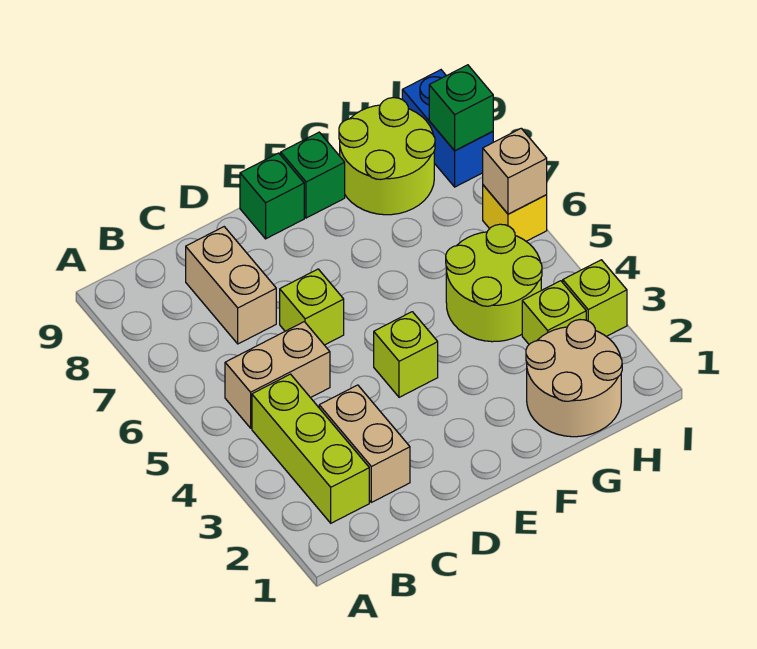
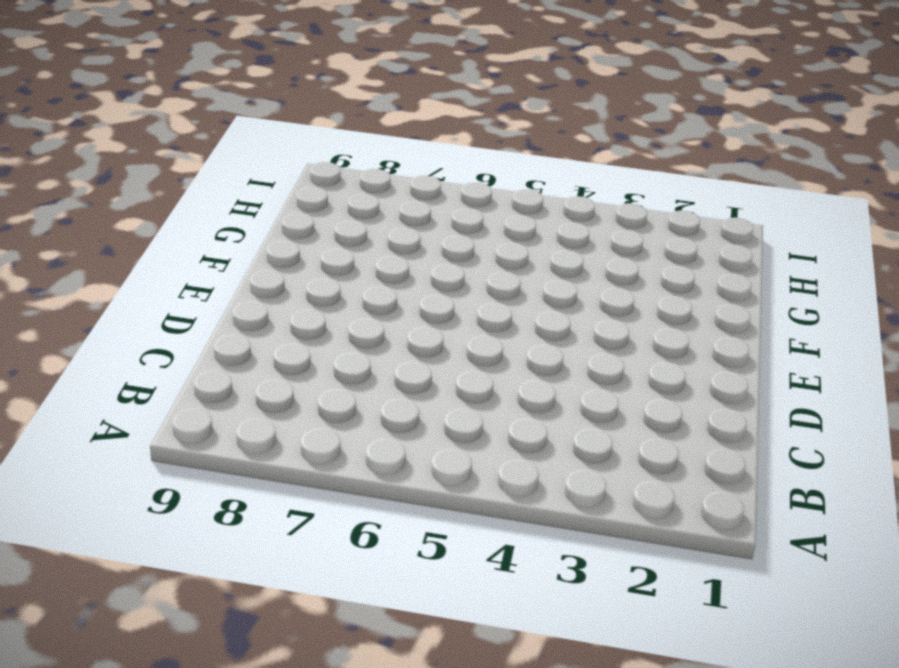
none -> lime brick B2:B4 level 1
none -> tan brick B5:C5 level 1
none -> tan brick C2:C3 level 1

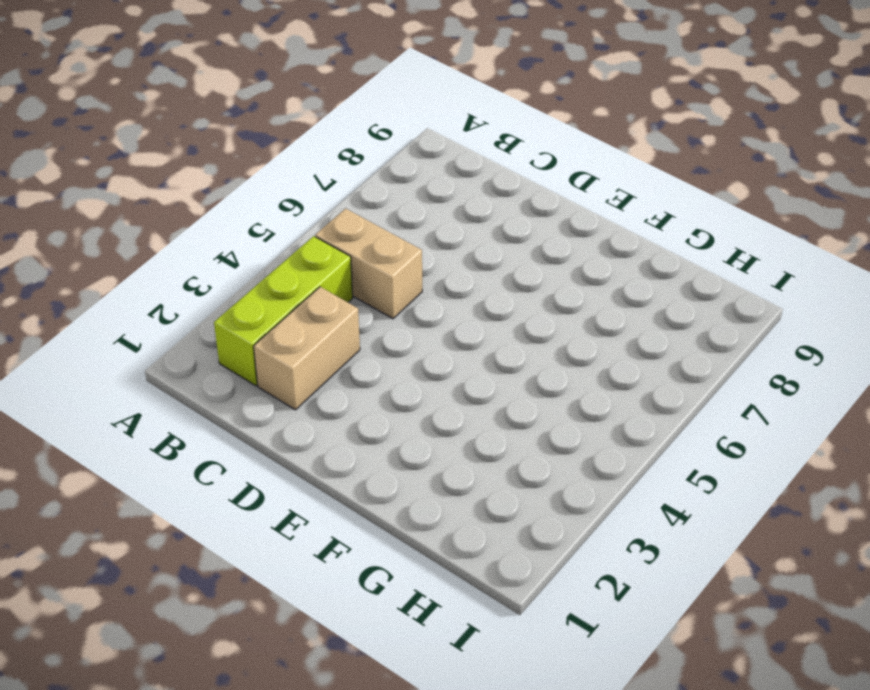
none -> tan brick C7:C8 level 1
none -> lime brick D6 level 1
none -> lime brick E4 level 1

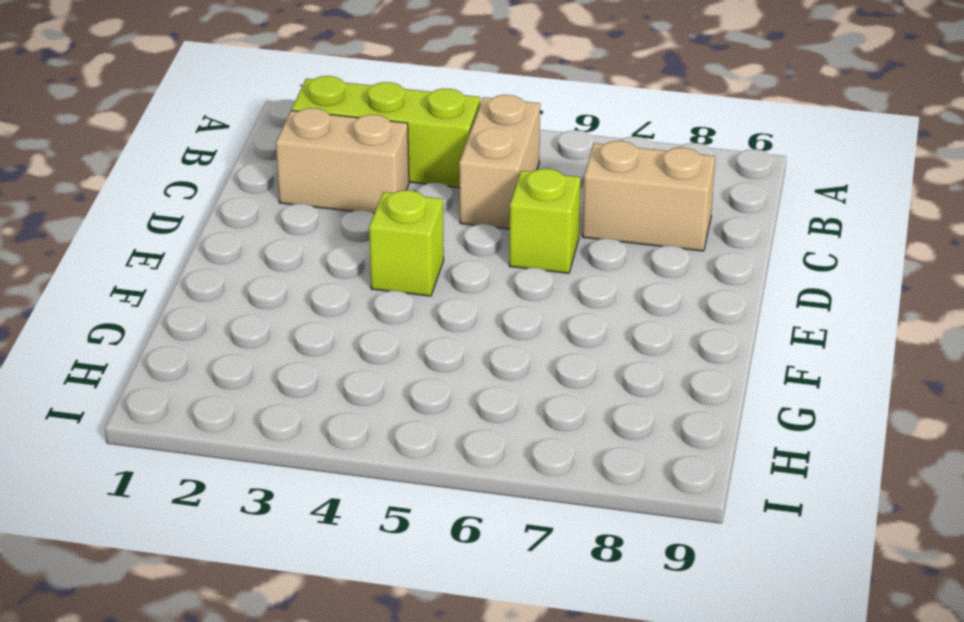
none -> green brick E9 level 1
none -> green brick F9 level 1
none -> tan round brick G1:H2 level 1

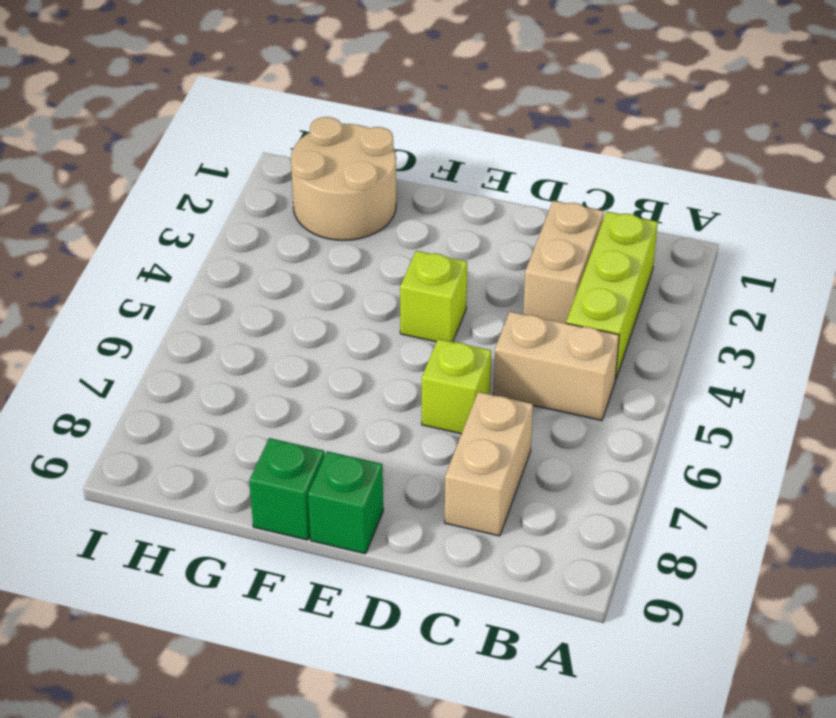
none -> lime round brick G4:H5 level 1
none -> lime round brick G8:H9 level 1
none -> lime brick H3 level 1

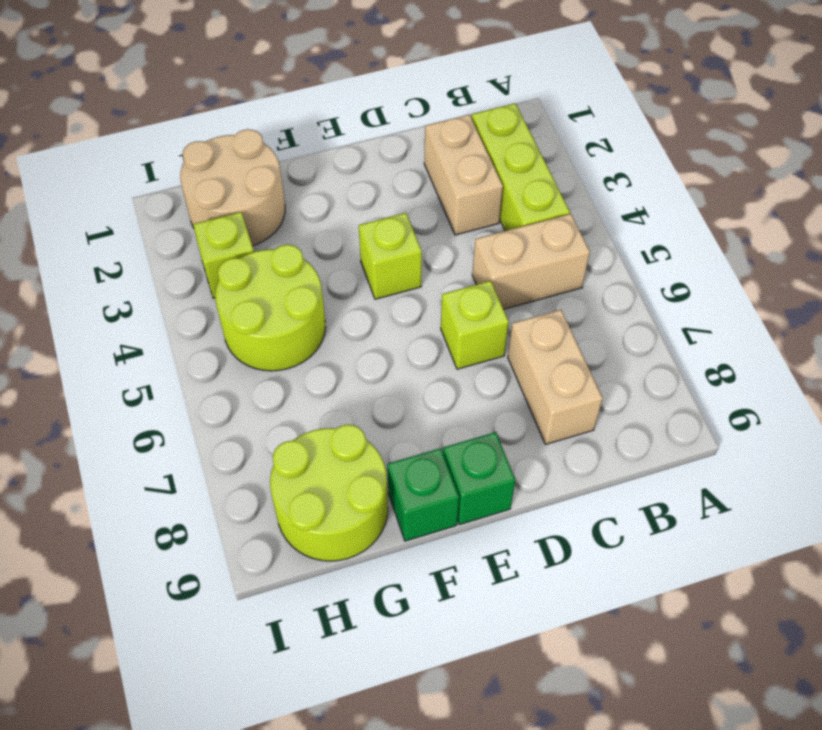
none -> lime brick I3 level 1
none -> yellow brick I6 level 1
none -> blue brick I8:I9 level 1

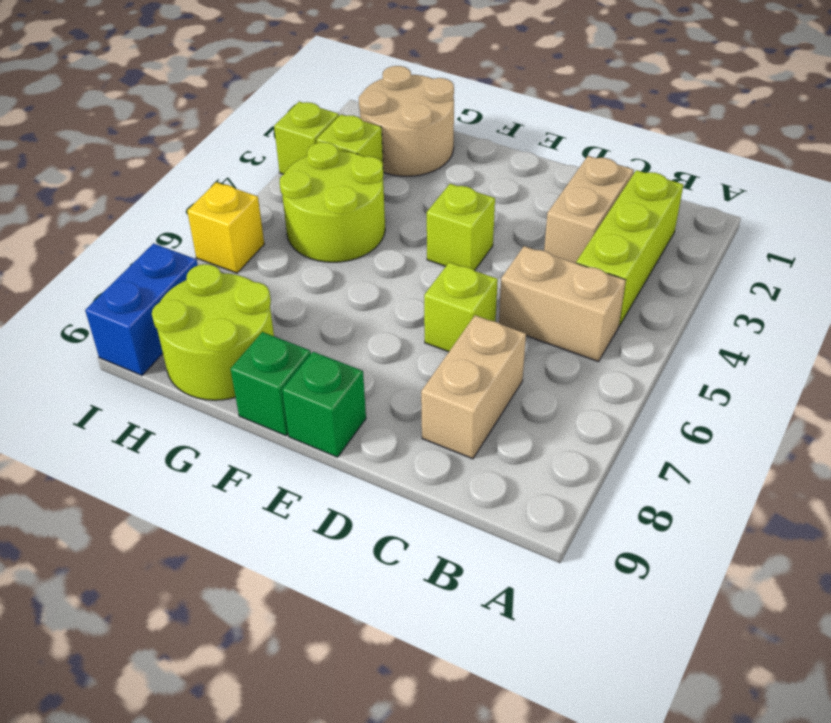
none -> tan brick I6 level 2
none -> green brick I8 level 2

